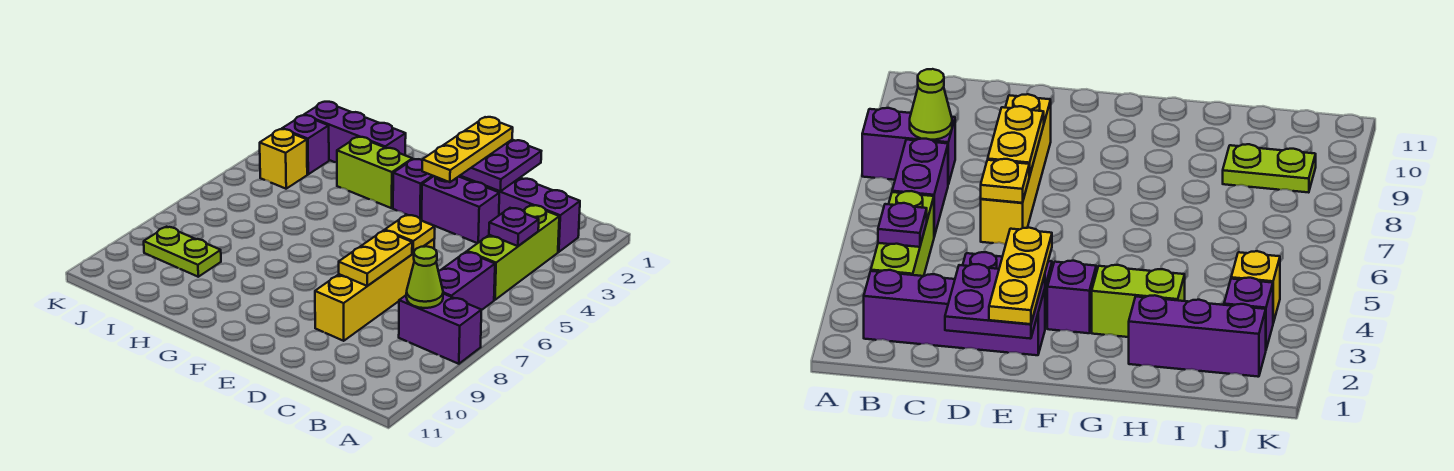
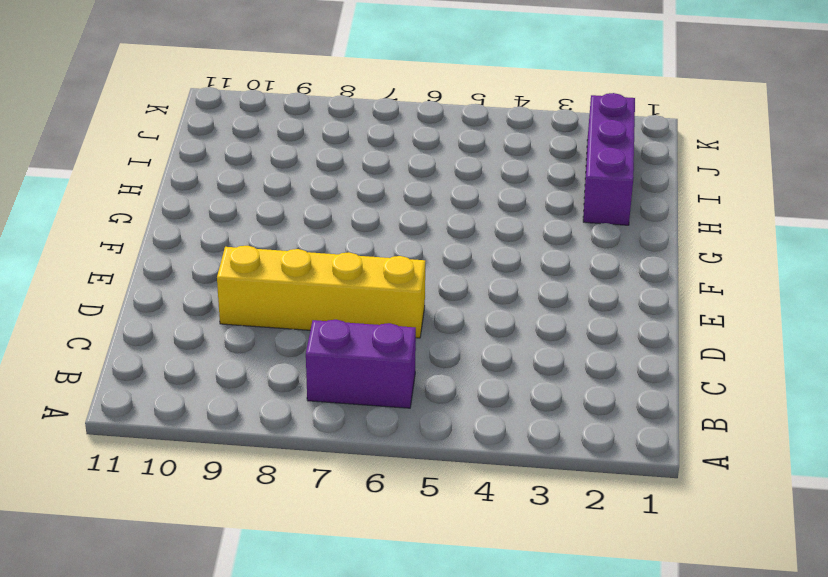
none -> purple brick A8:B8 level 1
none -> purple brick B2:E2 level 1
none -> lime brick B3:B5 level 1

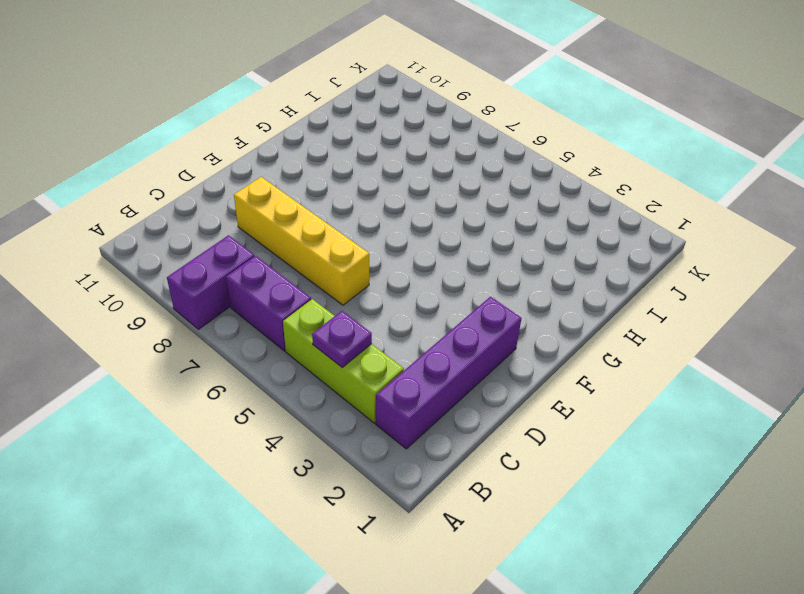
none -> purple brick D3:E3 level 1
none -> purple brick F3 level 1
none -> lime brick G3:H3 level 1

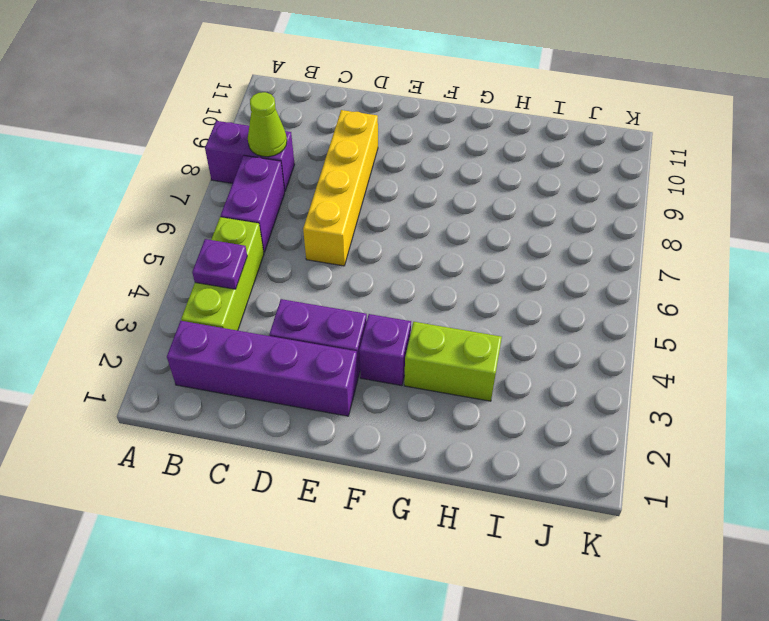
none -> purple brick H2:J2 level 1
none -> lime plate I9:J9 level 1
none -> purple brick J3 level 1

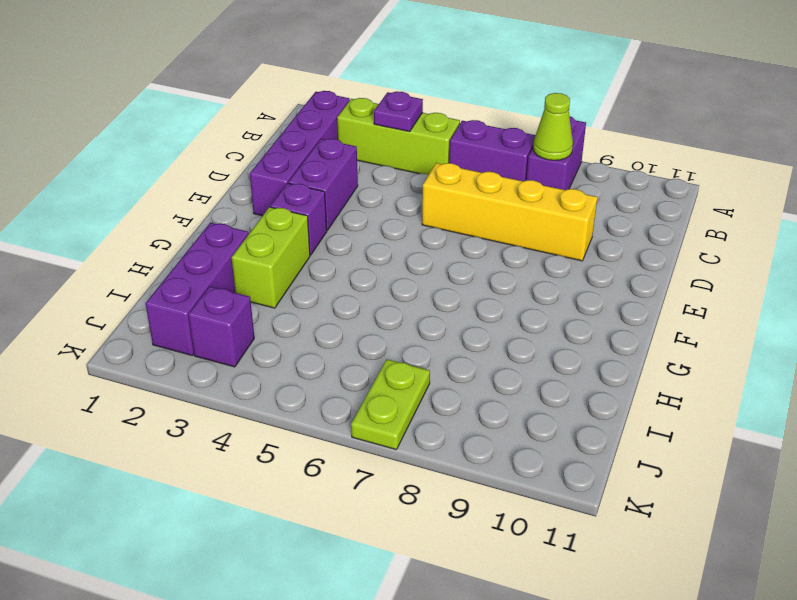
lime plate J7:K7 level 1 -> lime plate I9:J9 level 1
none -> yellow brick J4 level 1
none -> purple plate D1:E2 level 2
none -> yellow plate D6 level 2

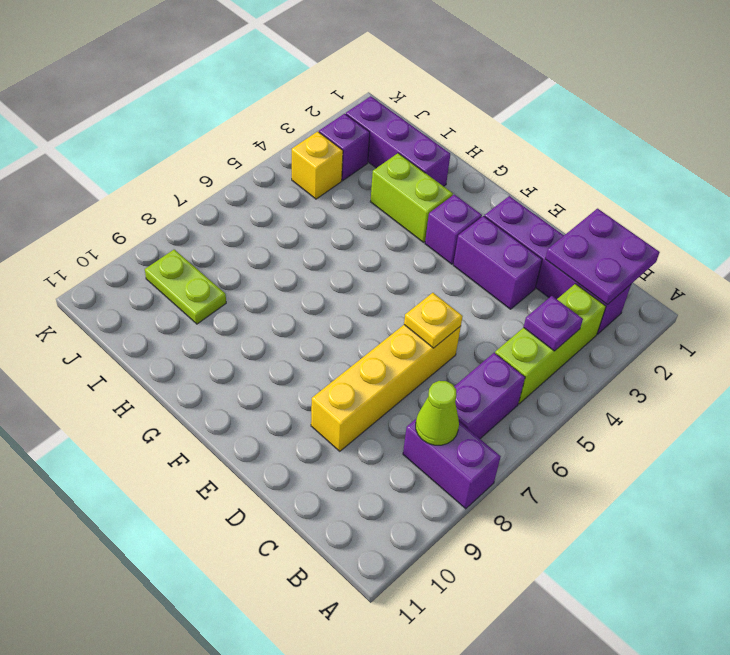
purple plate B1:C2 level 2 -> purple plate D1:E2 level 2
none -> yellow plate D7:D8 level 2
none -> yellow plate E1:E3 level 3

